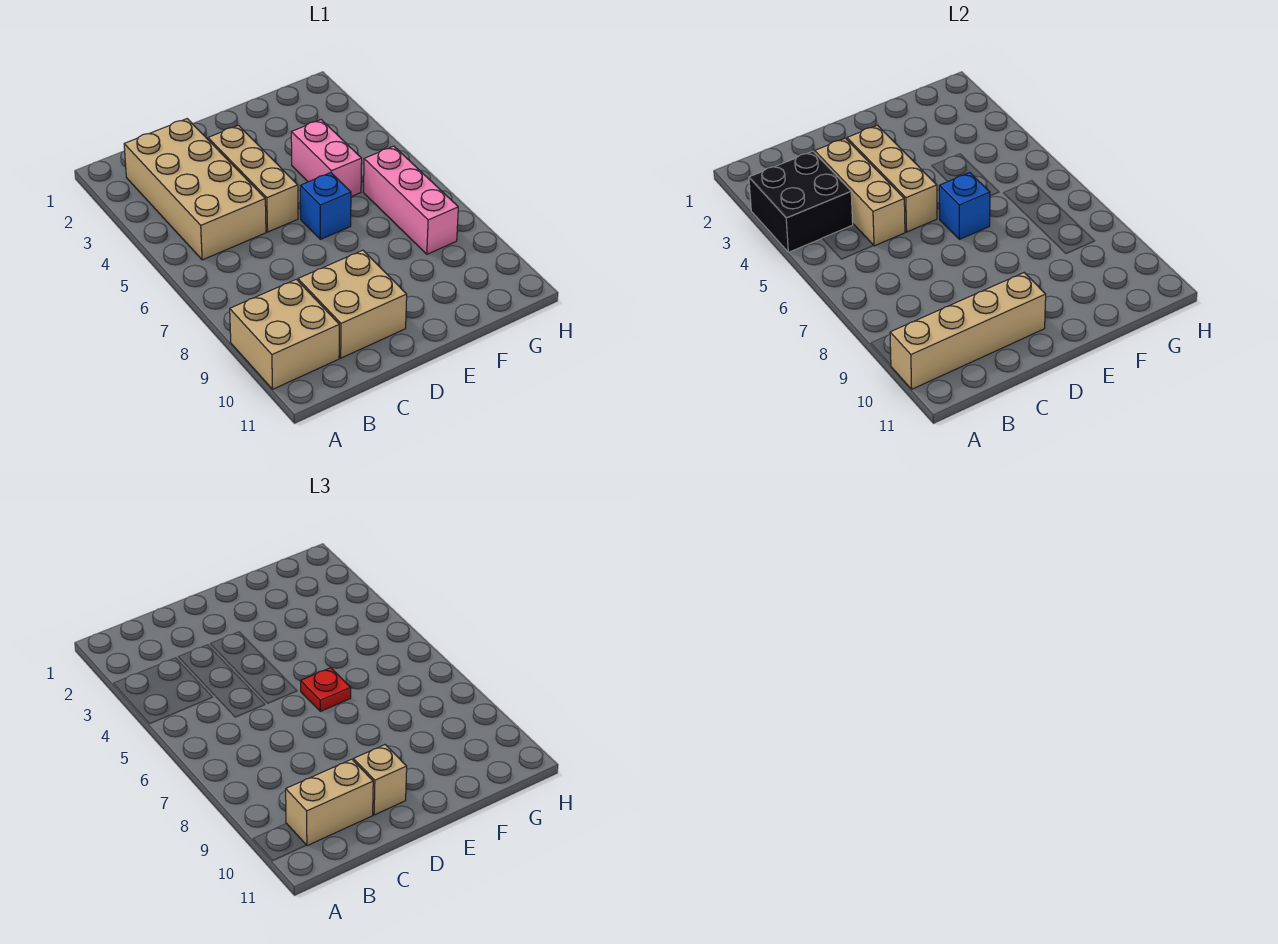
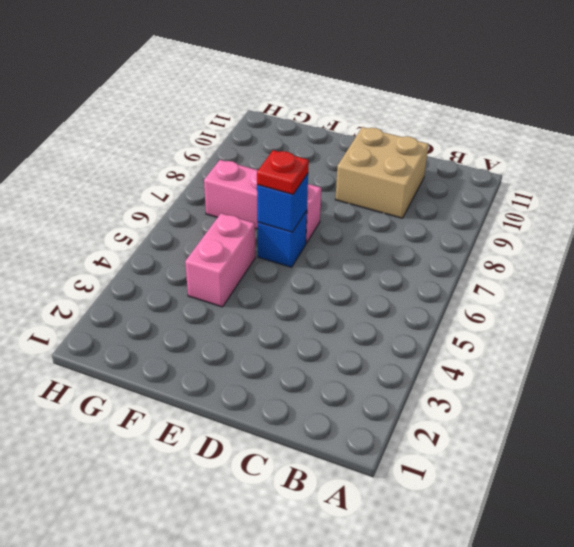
pink brick E7:G7 level 1 -> pink brick G6:G8 level 1
none -> tan brick A9:B10 level 1
none -> tan brick B2:C5 level 1
none -> tan brick D3:D5 level 1

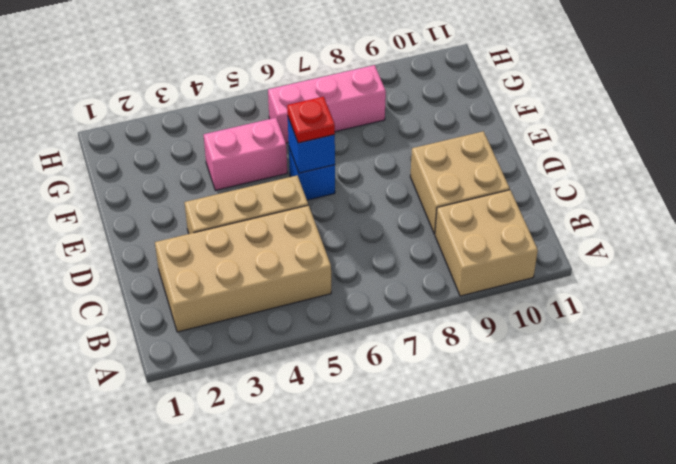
none -> black brick A3:B4 level 2
none -> tan brick A10:D10 level 2
none -> tan brick C3:C5 level 2

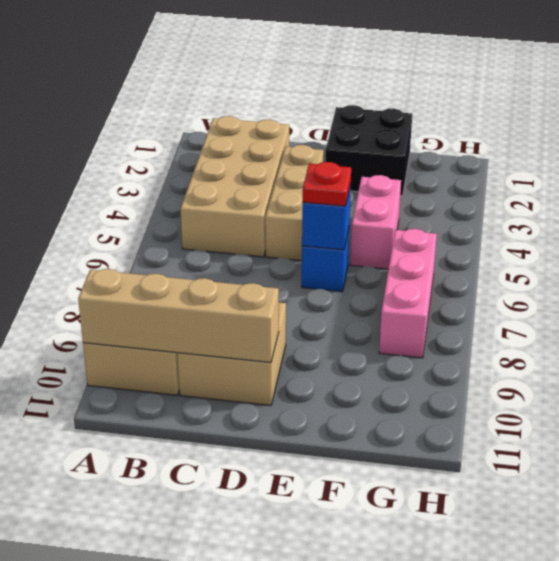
black brick E1:F2 level 1 -> black brick A3:B4 level 2
none -> tan brick C3:C5 level 2
none -> tan brick D3:D5 level 2
none -> tan brick B10:C10 level 3

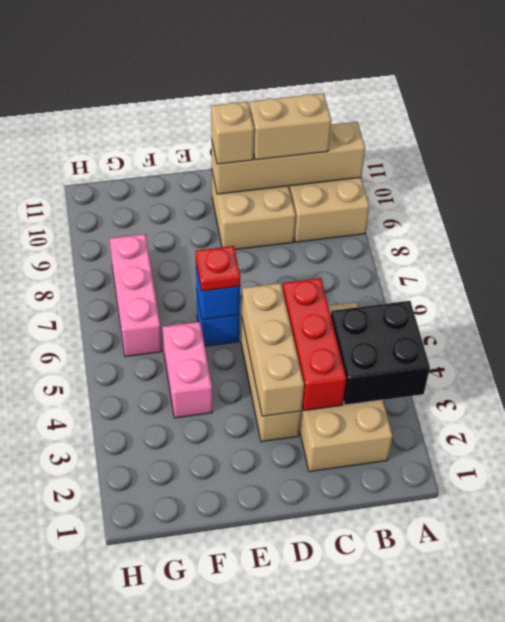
red brick C3:C5 level 2 -> tan brick C3:C5 level 2

